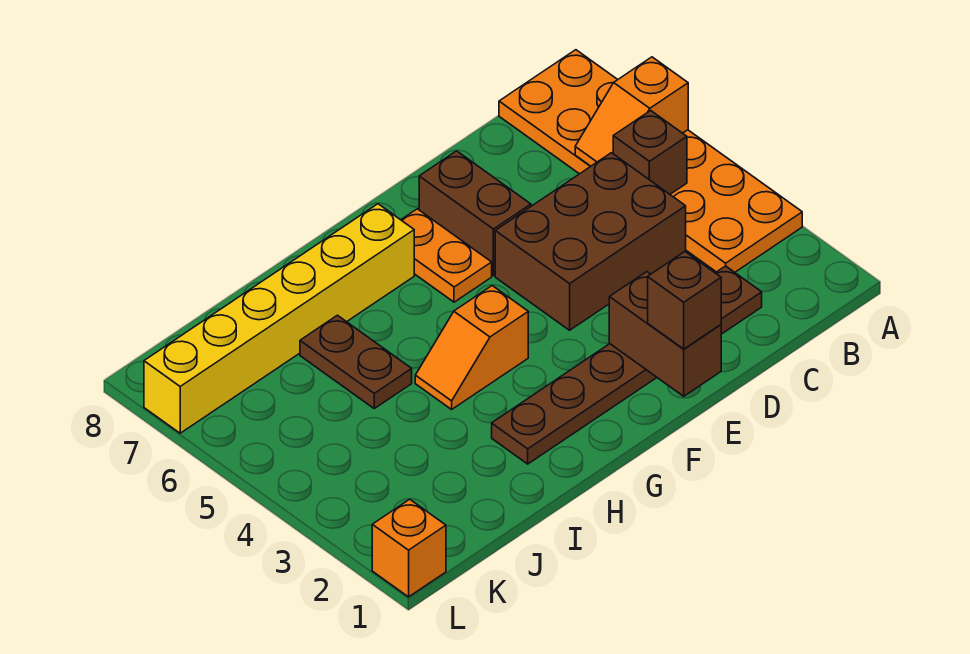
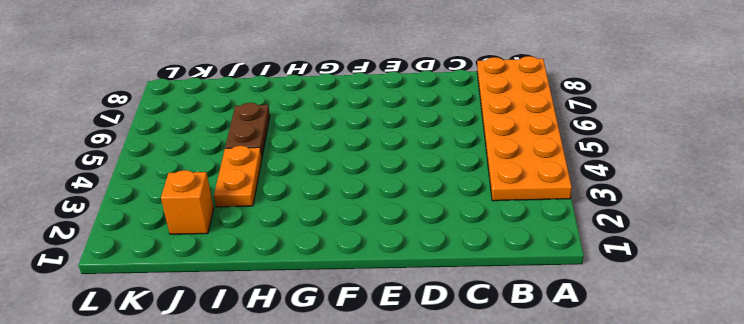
orange plate I3:I4 level 1 -> orange plate F6:F7 level 1
orange brick J2 level 1 -> orange brick L1 level 1
none -> brown plate C2:H2 level 1
none -> brown brick C4:E5 level 1
none -> brown brick E6:E7 level 1

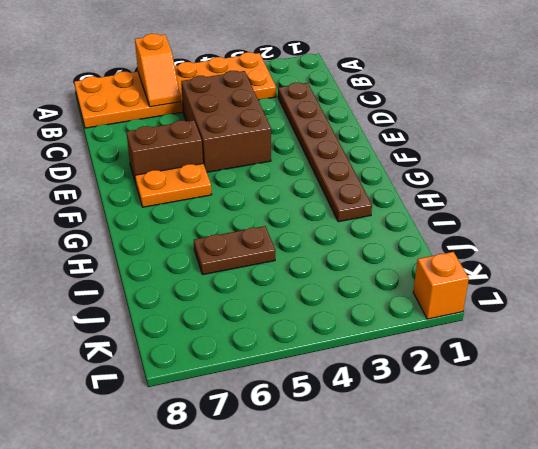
none -> orange slope G4:H4 level 1 top G
none -> yellow brick G7:L7 level 1
none -> brown brick B5 level 2

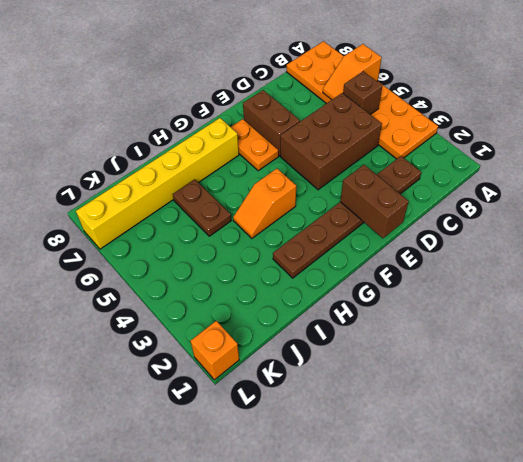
none -> brown brick E1 level 3

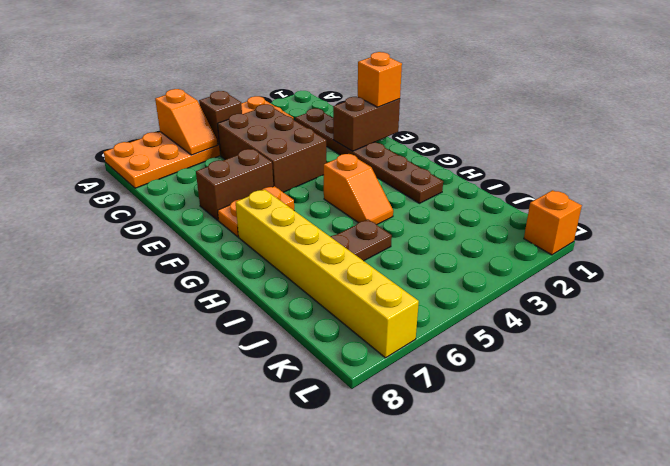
orange brick E1 level 3 -> brown brick E1 level 3

